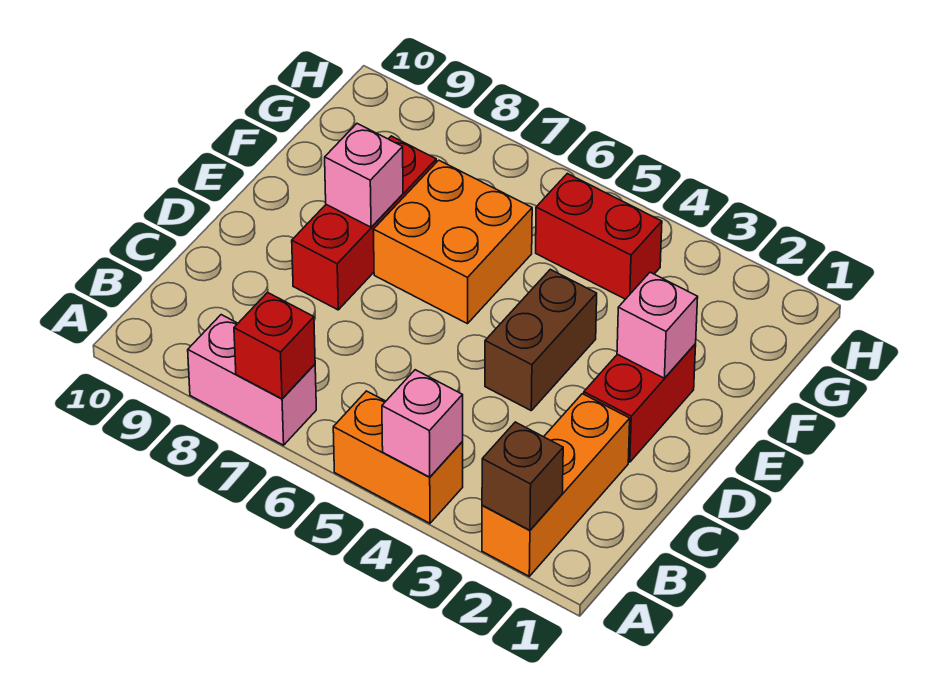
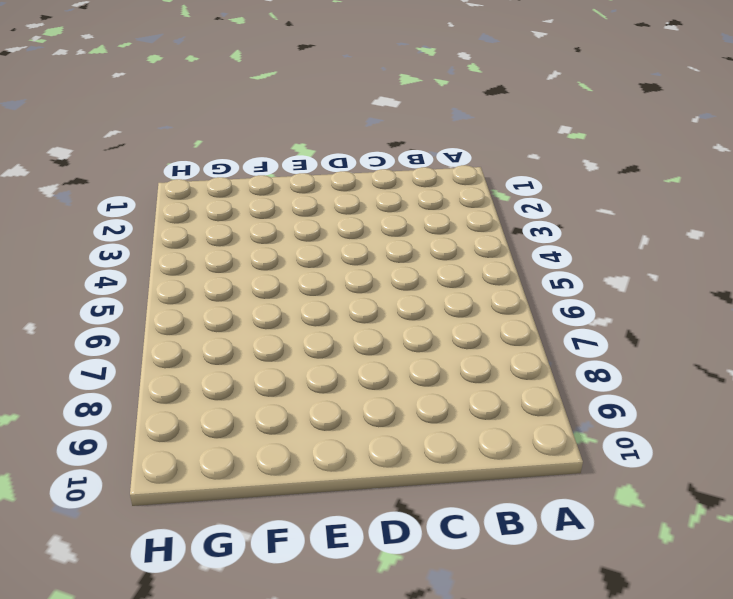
none -> orange brick A2:C2 level 1
none -> orange brick A4:A5 level 1
none -> pink brick A7:A8 level 1

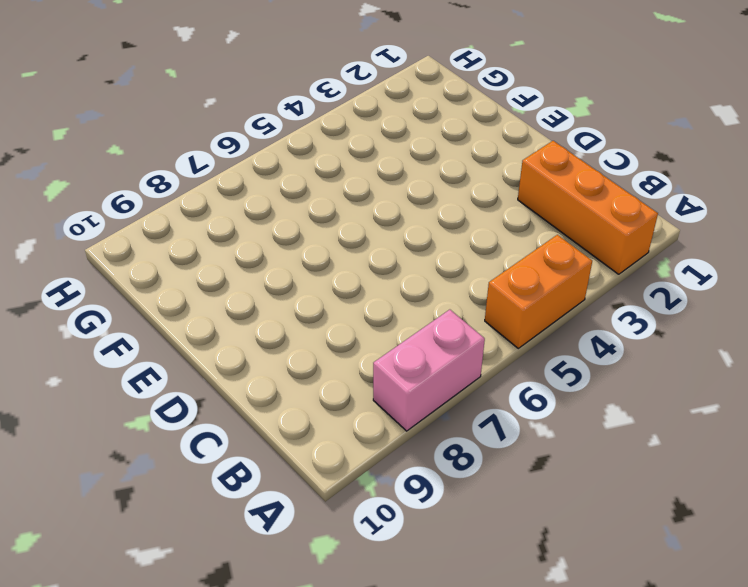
none -> red brick D2:E2 level 1
none -> brown brick D4:E4 level 1
none -> red brick D8:F8 level 1

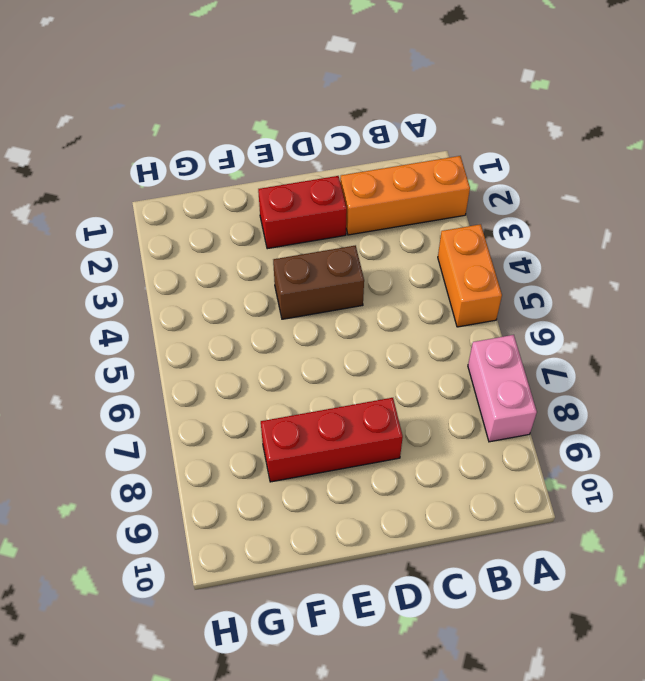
none -> orange brick E6:F7 level 1
none -> red brick G4:G5 level 1
none -> brown brick A2 level 2

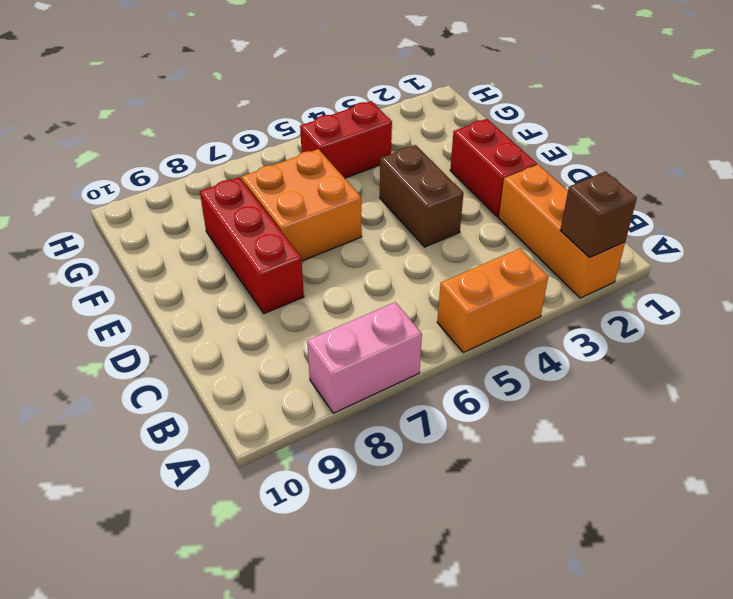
none -> pink brick A4 level 2
none -> red brick A7 level 2
none -> pink brick E2 level 2

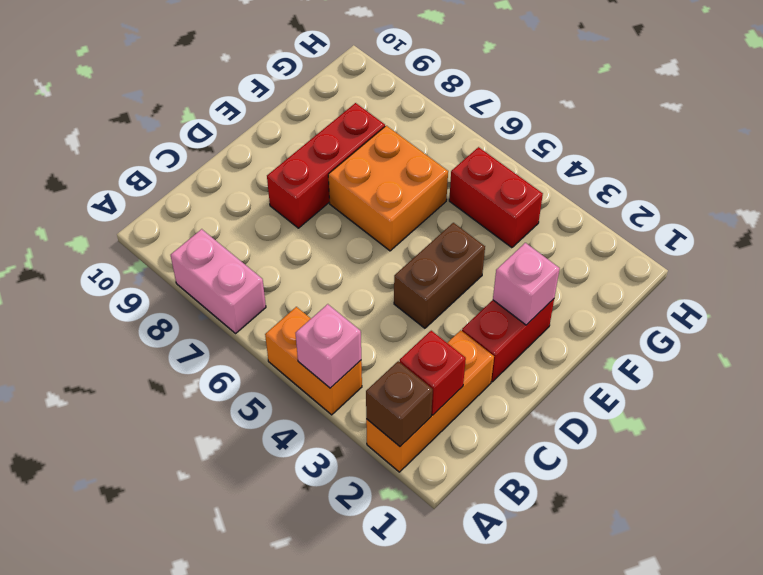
red brick B2 level 2 -> red brick A7 level 2
none -> pink brick E8 level 2

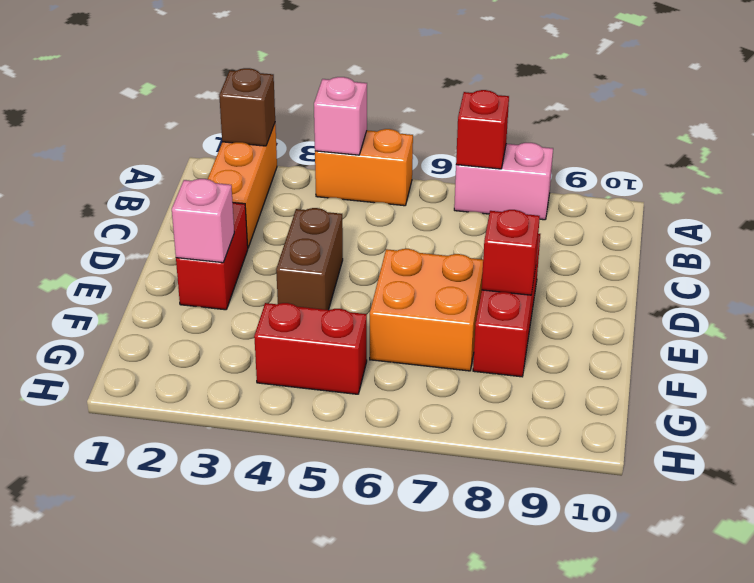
red brick E8 level 2 -> pink brick E8 level 2

